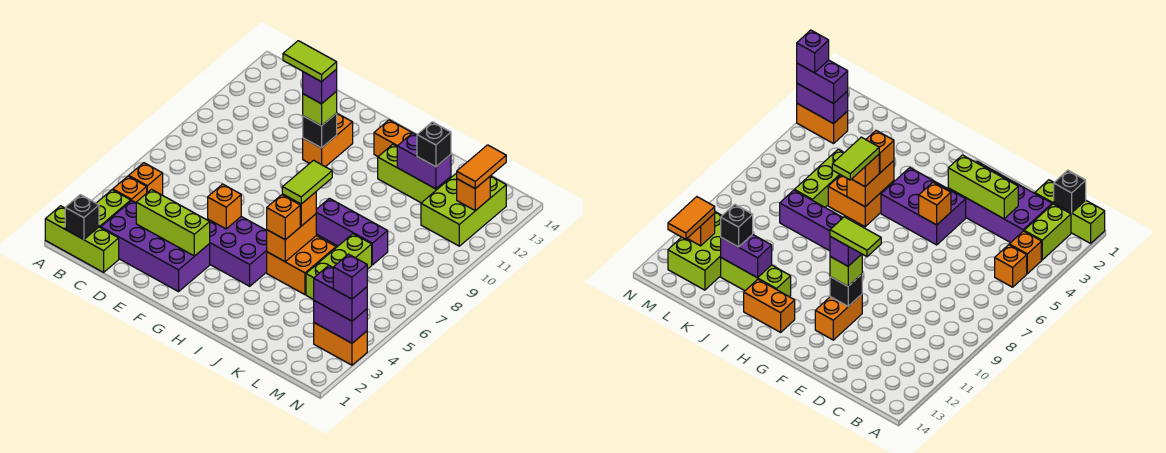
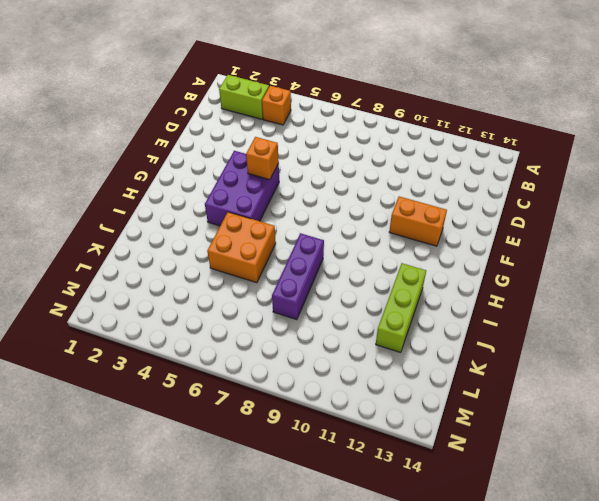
none -> lime brick A1:C1 level 1
none -> orange brick B5 level 1
none -> purple brick C2:F3 level 1
none -> orange brick H13:I13 level 1

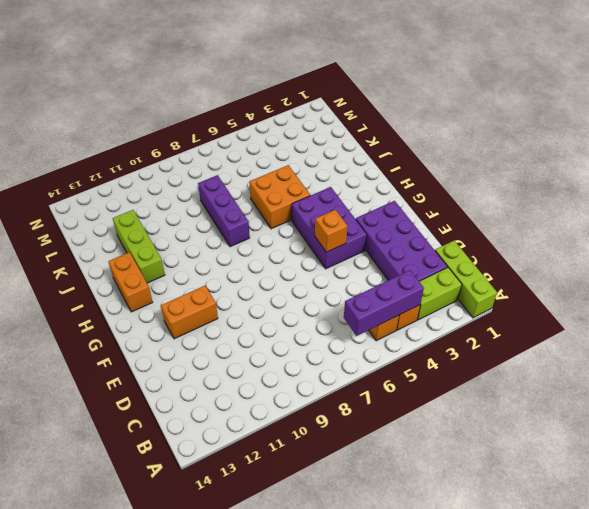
purple brick B4:B6 level 2 -> none
none -> lime brick K5:K7 level 1
none -> lime brick L11:M13 level 1
none -> orange brick M3:N3 level 1
none -> black brick B1 level 2

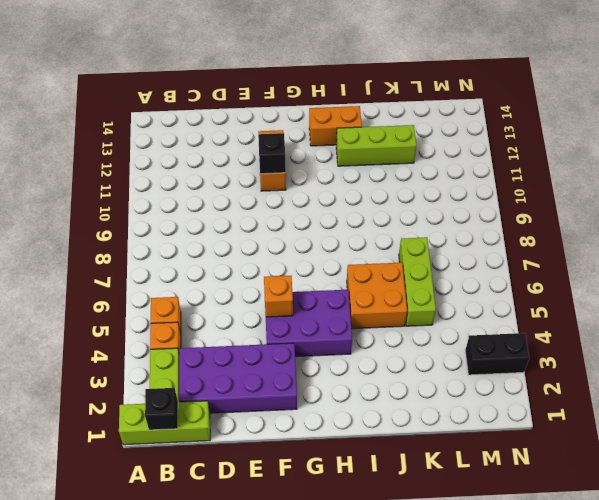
black brick M3:N3 level 1 -> orange brick M3:N3 level 1
none -> purple brick I8:K8 level 1
none -> lime brick L11:M13 level 1
none -> lime brick D3:F3 level 2
none -> orange brick I5:I6 level 2

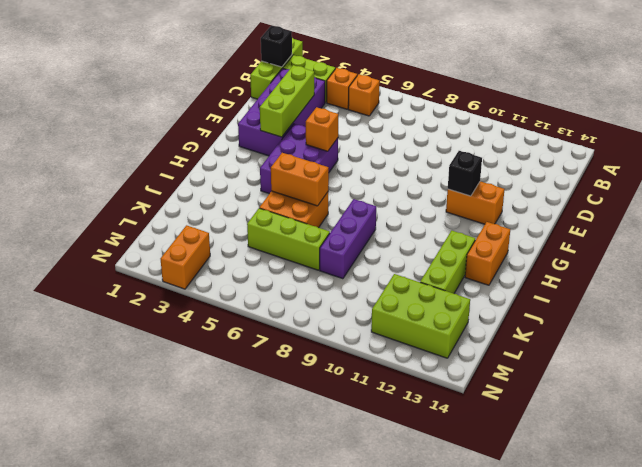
none -> purple brick J12:K12 level 2
none -> purple brick M3:N3 level 2
none -> orange brick M12 level 2
none -> lime brick F11 level 3

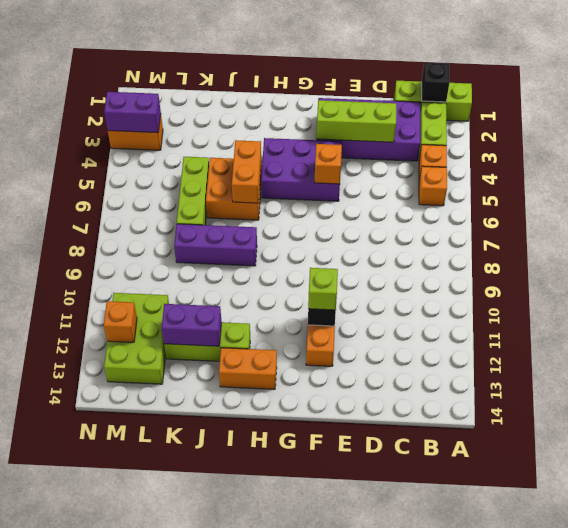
none -> orange brick I5 level 3
none -> orange brick I6 level 3
none -> black brick K12 level 3
none -> purple brick M3:N3 level 3

